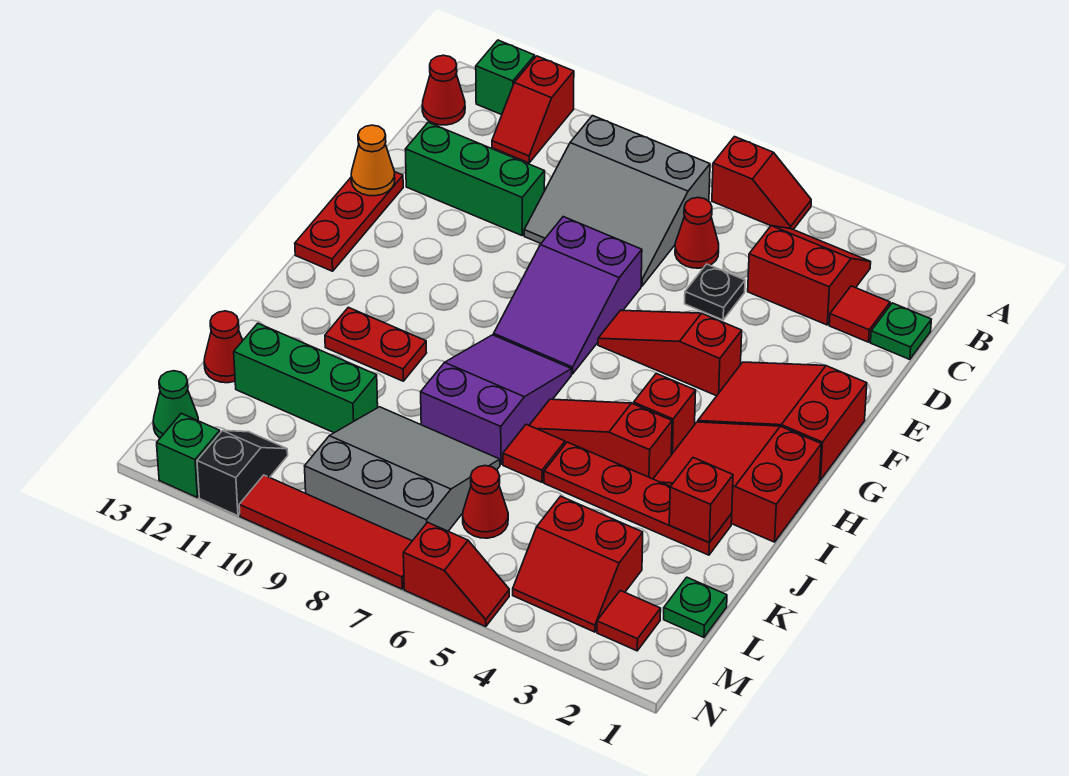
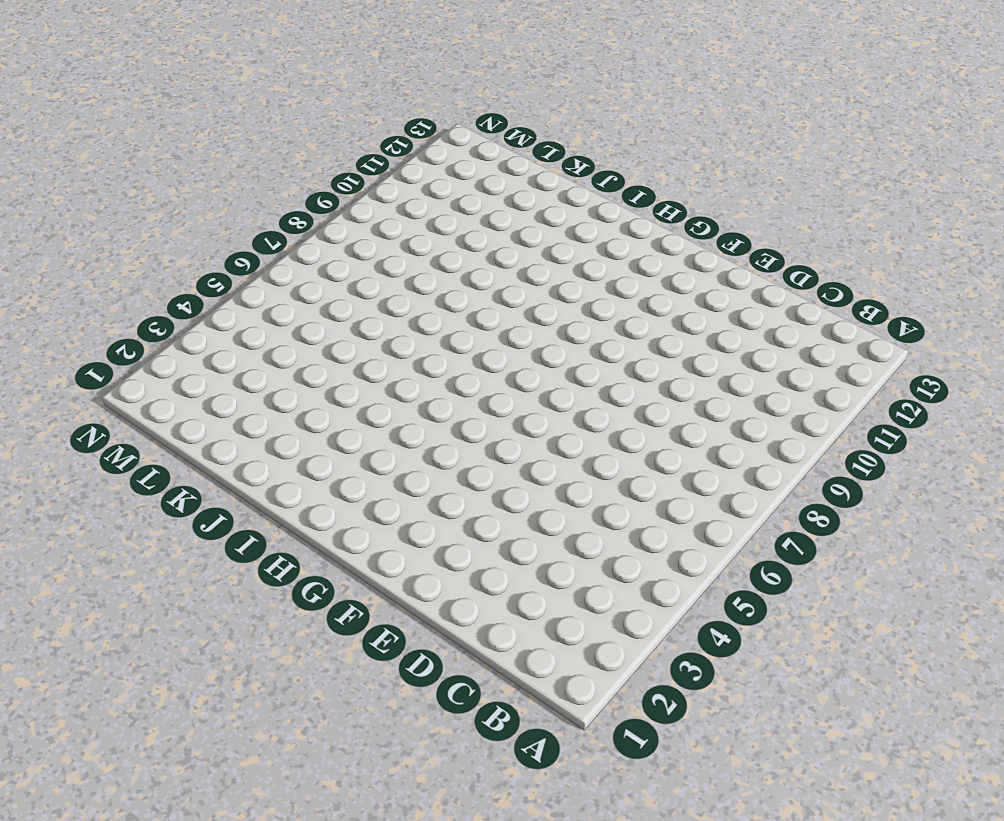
none -> red slope A5:A6 level 1 top 6
none -> red slope A11:B11 level 1 top A
none -> green brick A12 level 1
none -> red slope B3:C4 level 1 top C

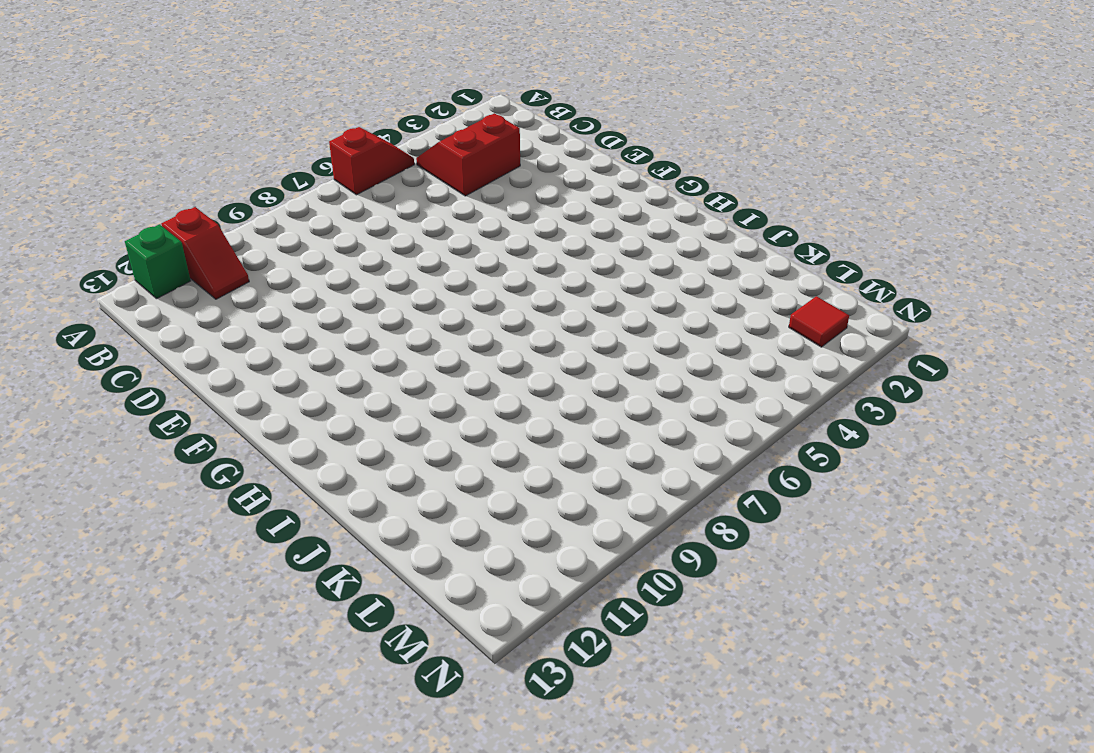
none -> grey slope B7:D9 level 1 top B
none -> red cone B13 level 1
none -> green plate C1 level 1
none -> red tile C2 level 1

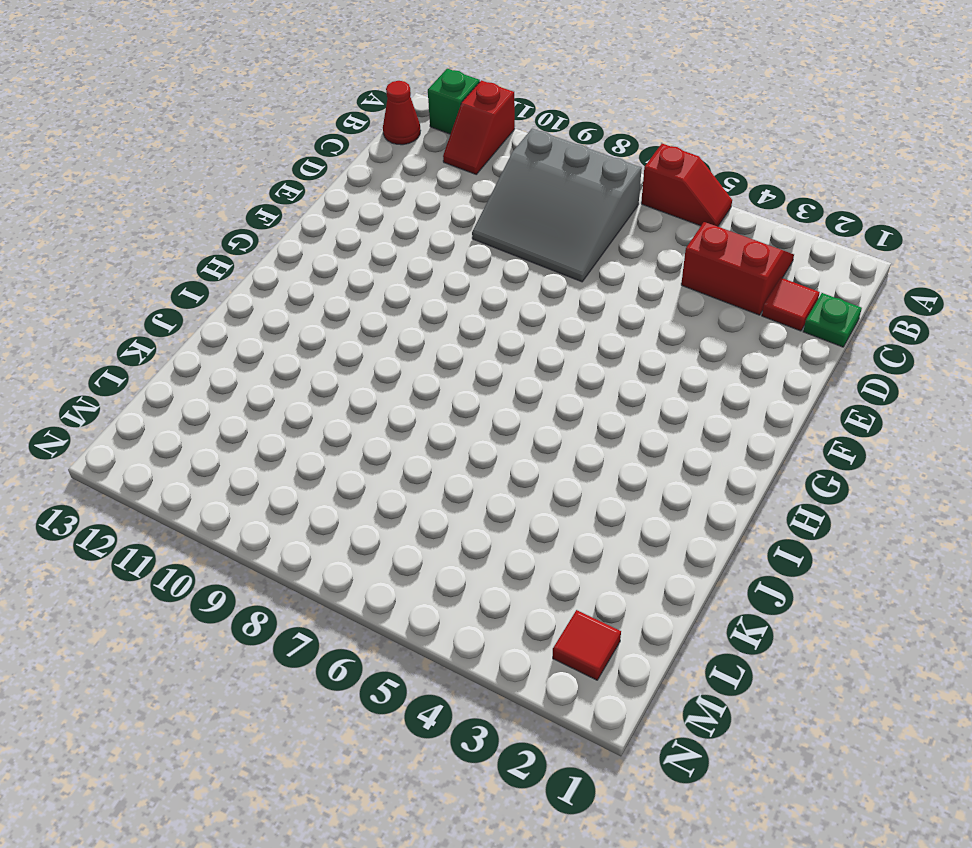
none -> red cone C6 level 1
none -> black plate D5 level 1
none -> green brick D10:D12 level 1
none -> purple slope E7:G8 level 1 top E

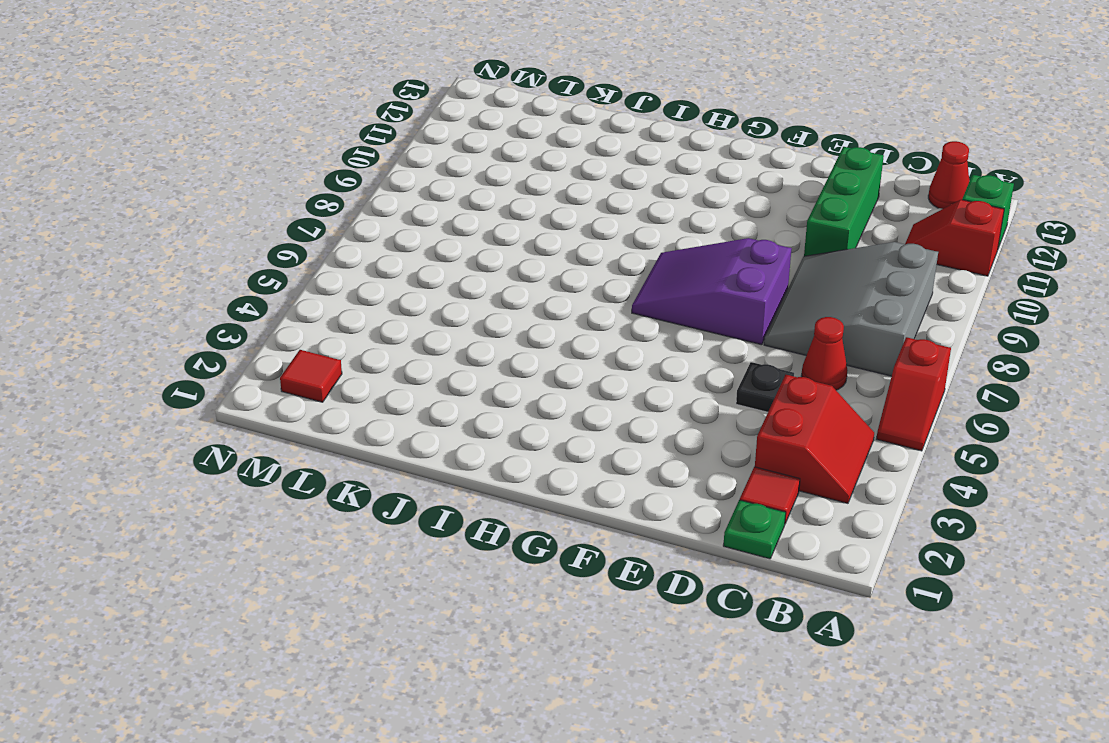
none -> red plate E13:G13 level 1
none -> red slope F1:G3 level 1 top 1
none -> red slope F4:F6 level 1 top 4
none -> red slope H1:I3 level 1 top 1

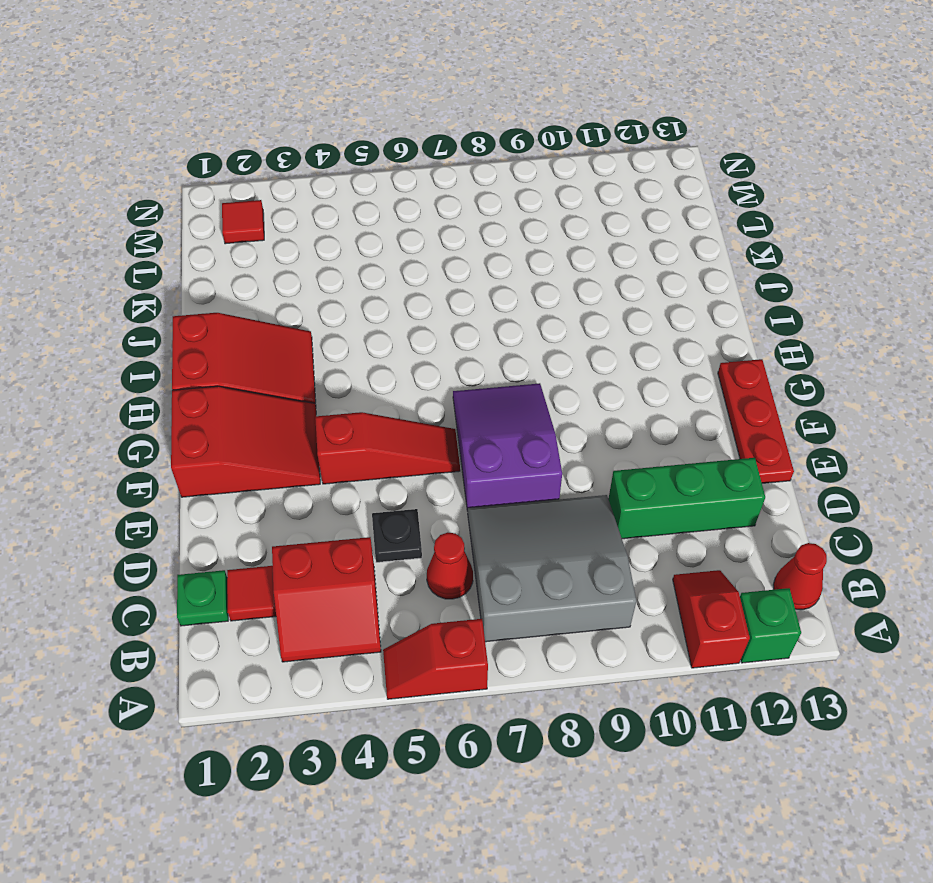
none -> red brick H4 level 1
none -> purple slope H7:J8 level 1 top J
none -> red slope I4:I6 level 1 top 4
none -> red plate I10:I11 level 1

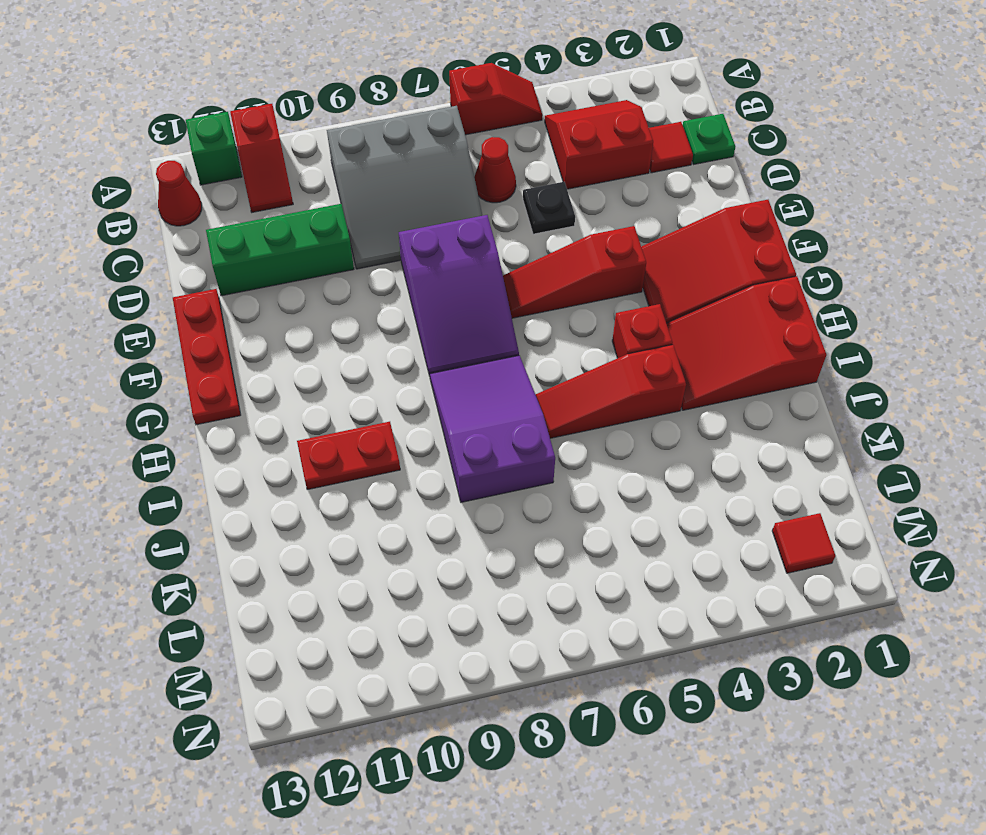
none -> red plate J2:J5 level 1
none -> red tile J6 level 1
none -> grey slope K7:M9 level 1 top M
none -> green brick K10:K12 level 1

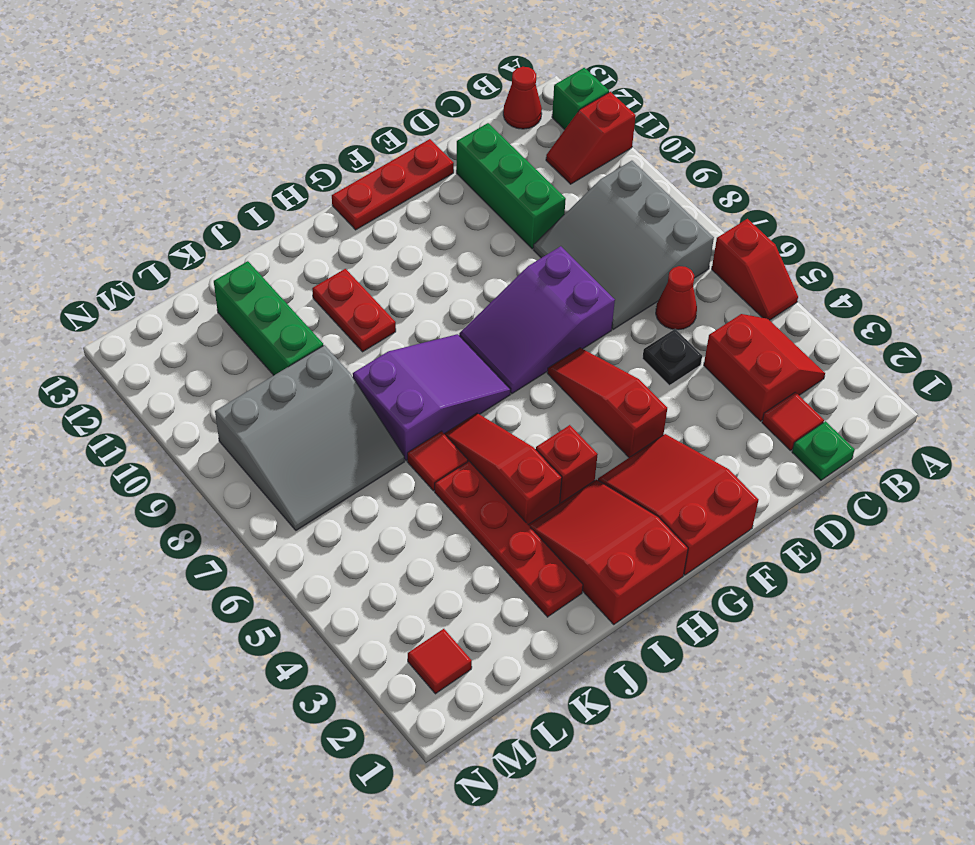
grey slope K7:M9 level 1 top 9 -> grey slope K7:M9 level 1 top M
none -> red cone K13 level 1
none -> green plate L1 level 1
none -> red slope L3:M4 level 1 top L
none -> red cone L6 level 1

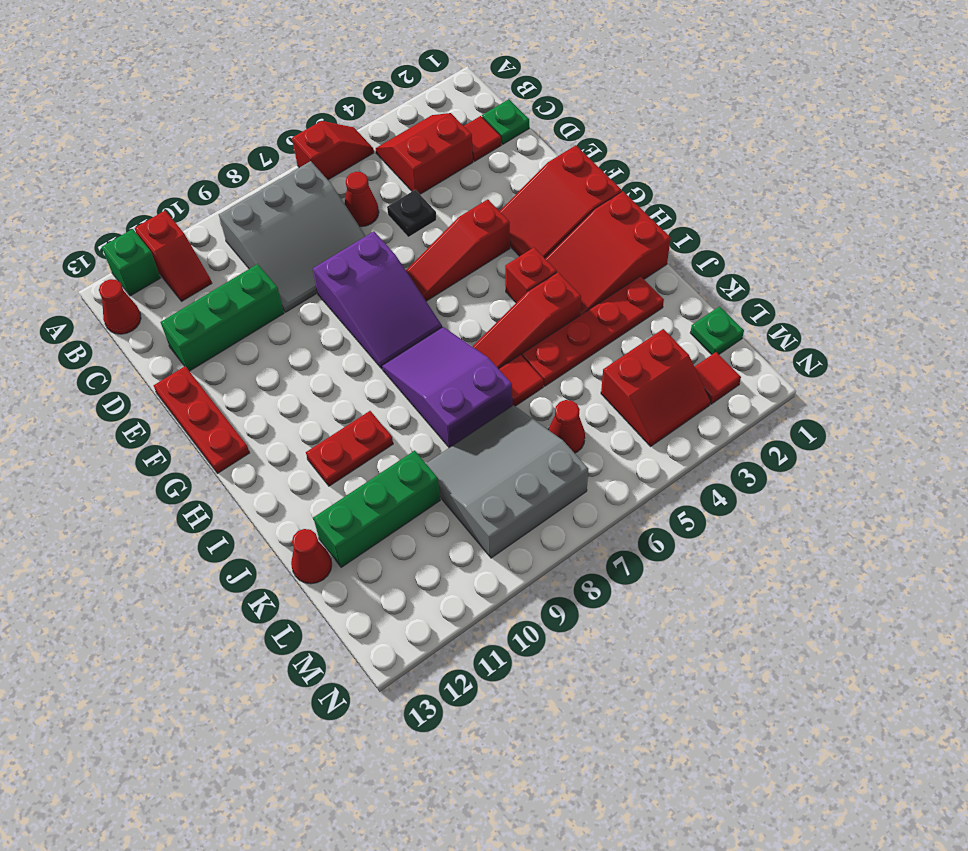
none -> black slope M11:N11 level 1 top N
none -> green cone M13 level 1
none -> red slope N5:N6 level 1 top 6
none -> red tile N7:N10 level 1

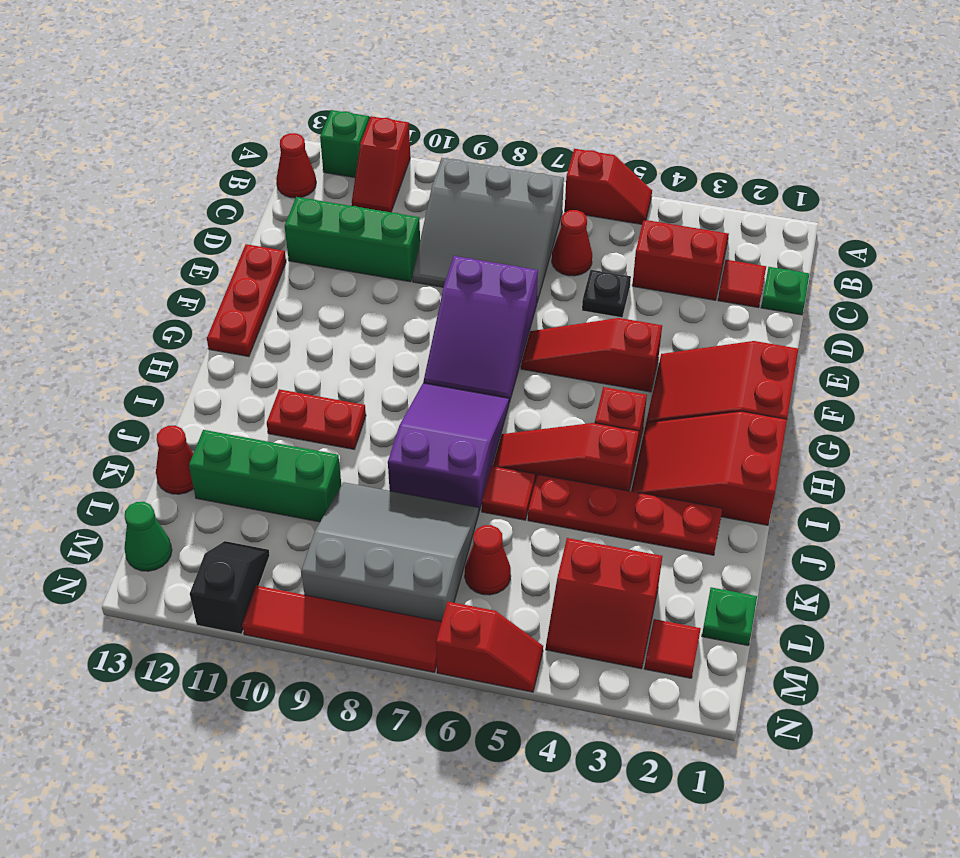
none -> green brick N12 level 1
none -> orange cone E13 level 2
none -> red brick J2 level 2

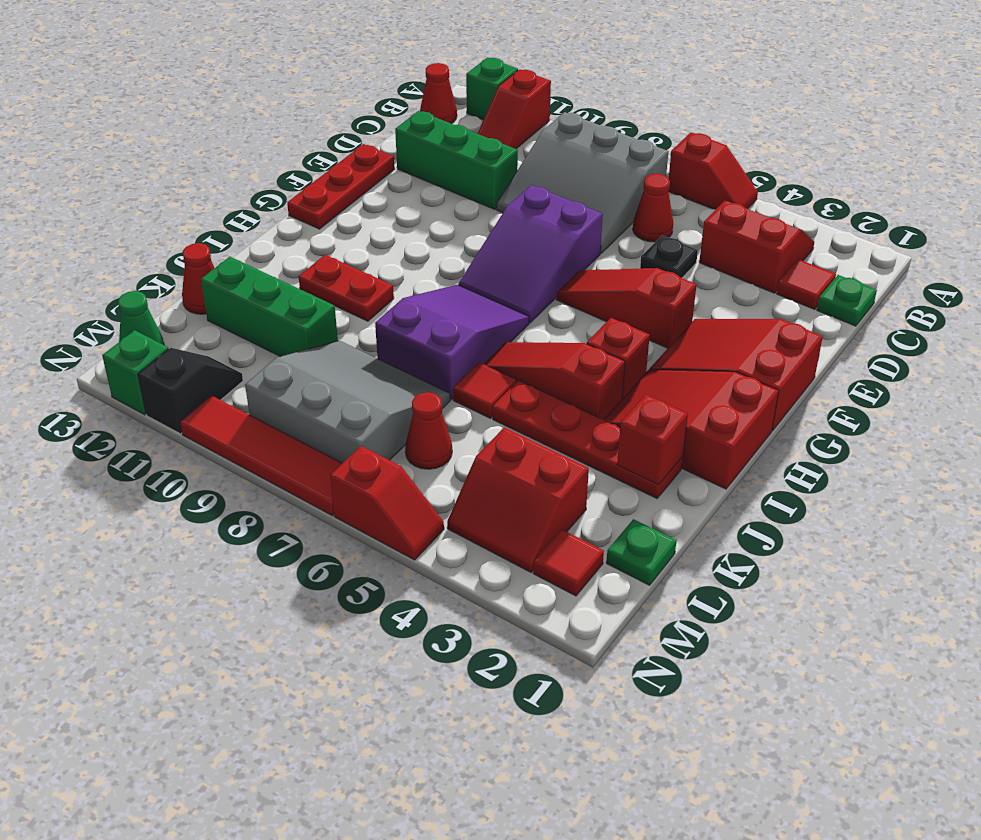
none -> orange cone E13 level 2

